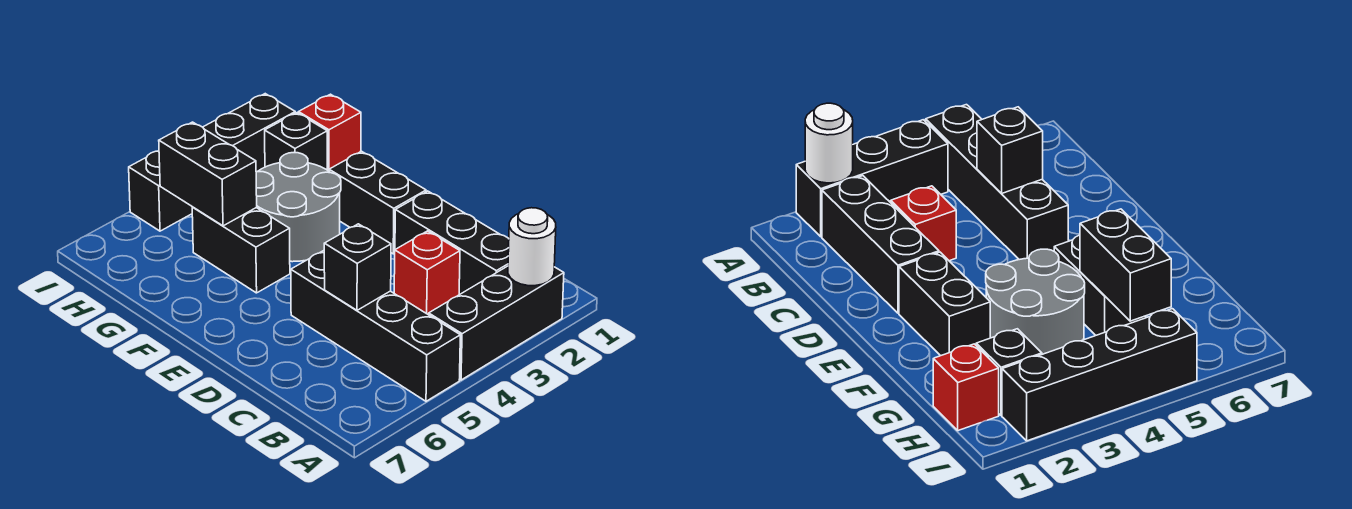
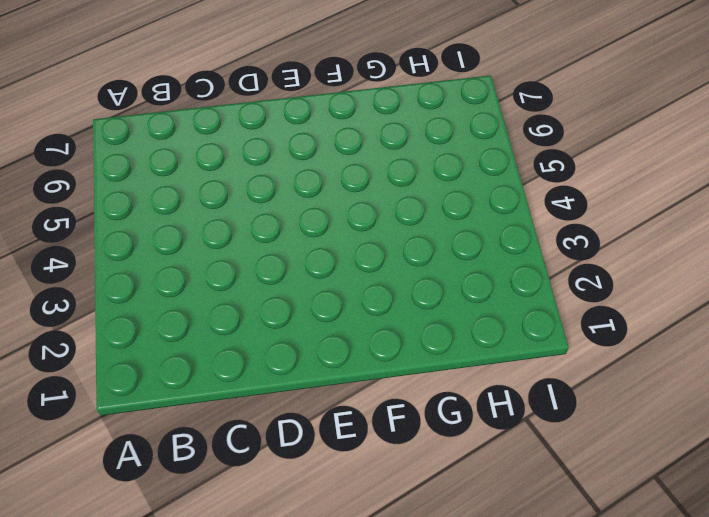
none -> black brick A2:A4 level 1
none -> black brick A5:D5 level 1
none -> black brick B2:D2 level 1

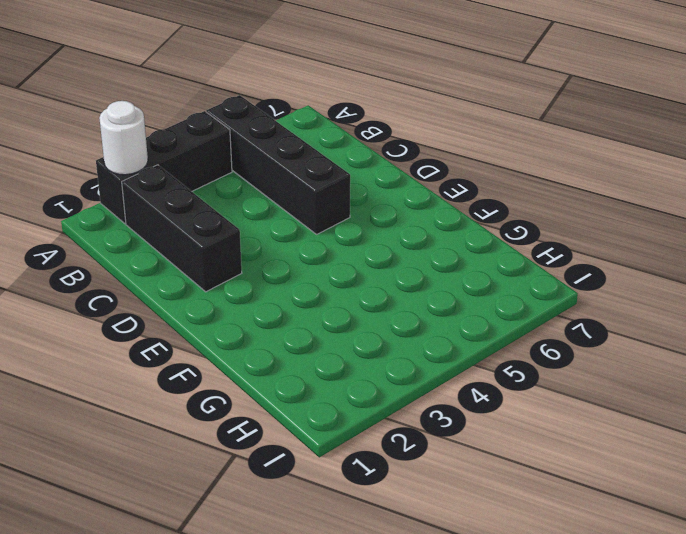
none -> red brick C3 level 1
none -> black brick E2:F2 level 1
none -> grey round brick F3:G4 level 1

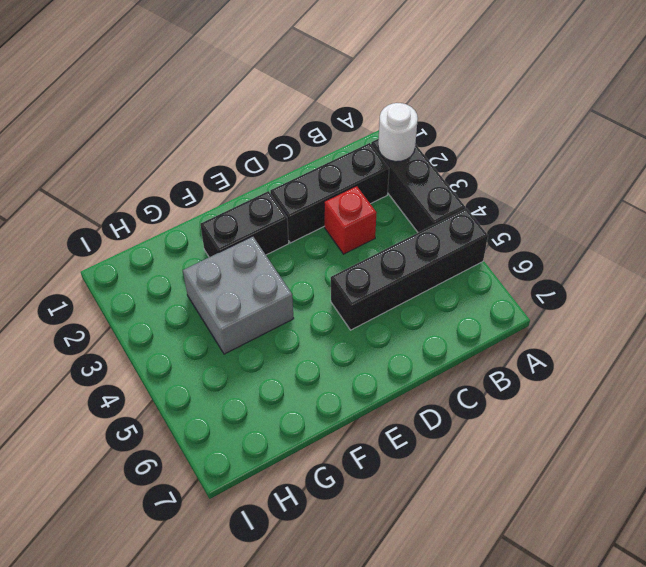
grey brick F3:G4 level 1 -> grey round brick F3:G4 level 1
none -> black brick F5:G5 level 1
none -> red brick H1 level 1
none -> black brick H2 level 1

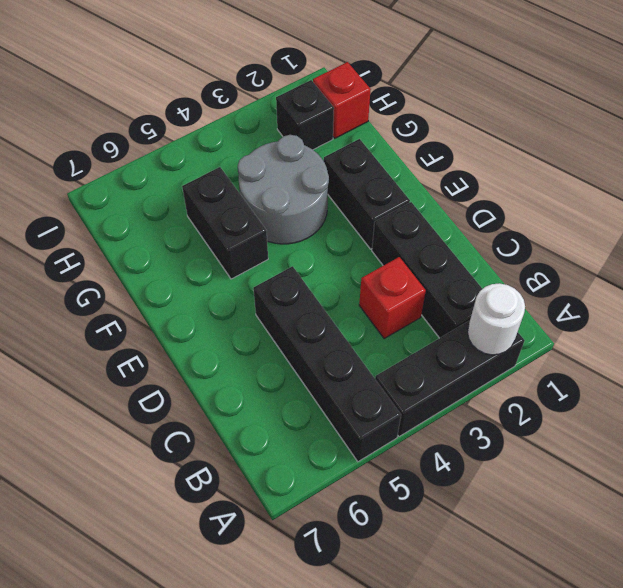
none -> black brick I2:I5 level 1
none -> black brick C5 level 2
none -> black brick G5:H5 level 2

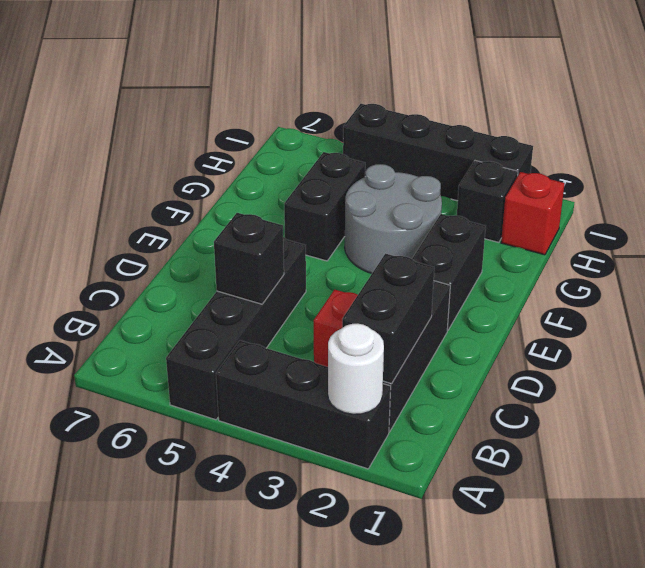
black brick B2:C2 level 2 -> black brick G5:H5 level 2

